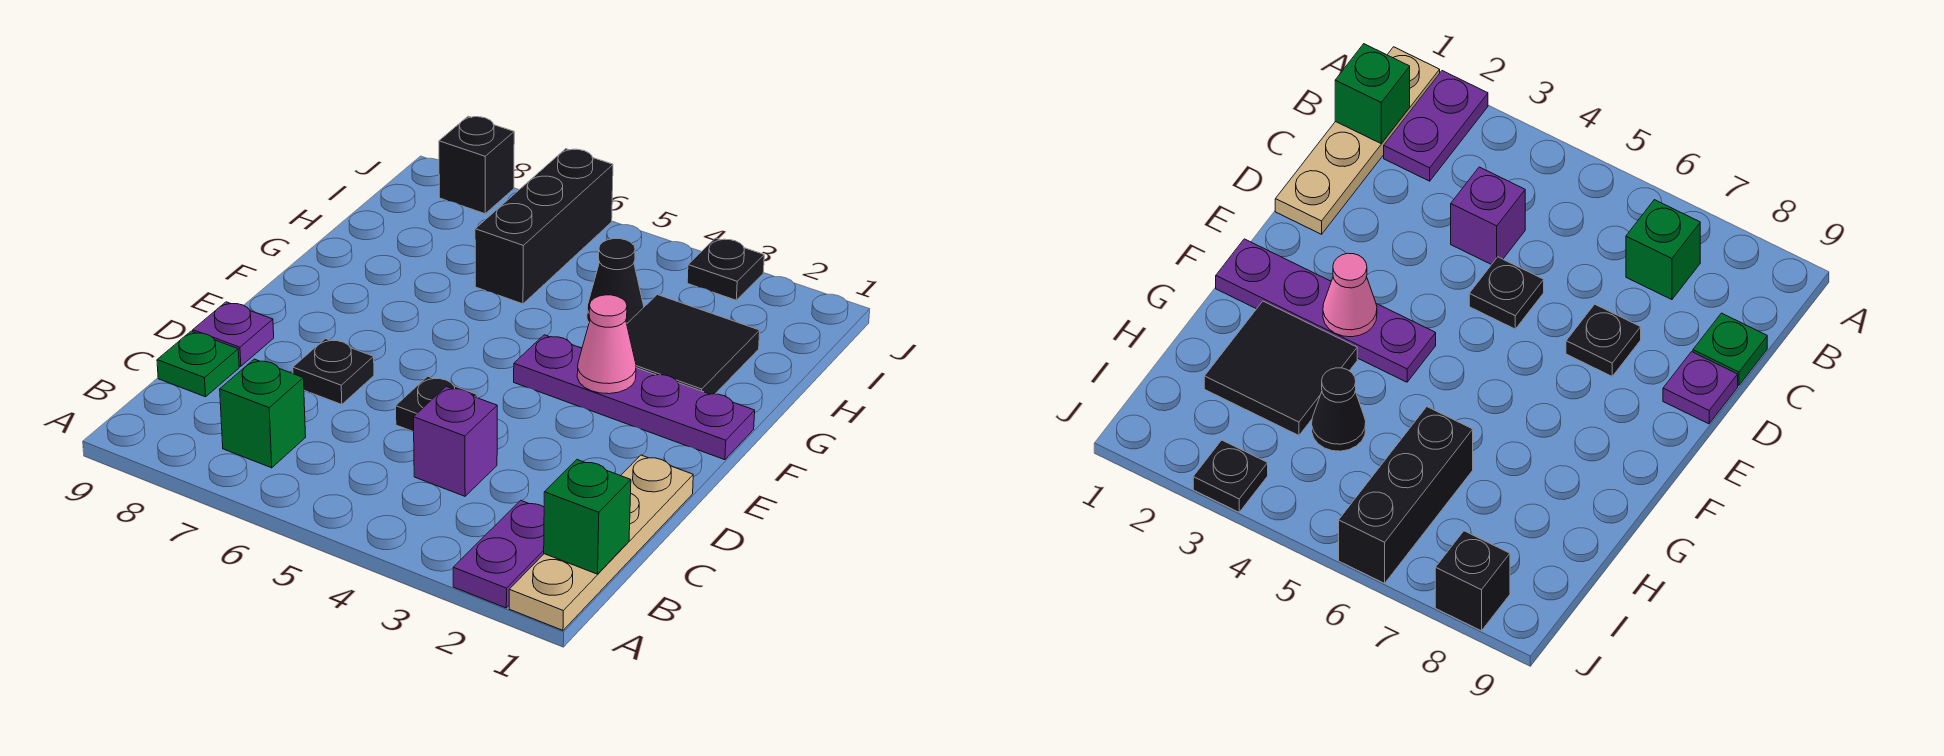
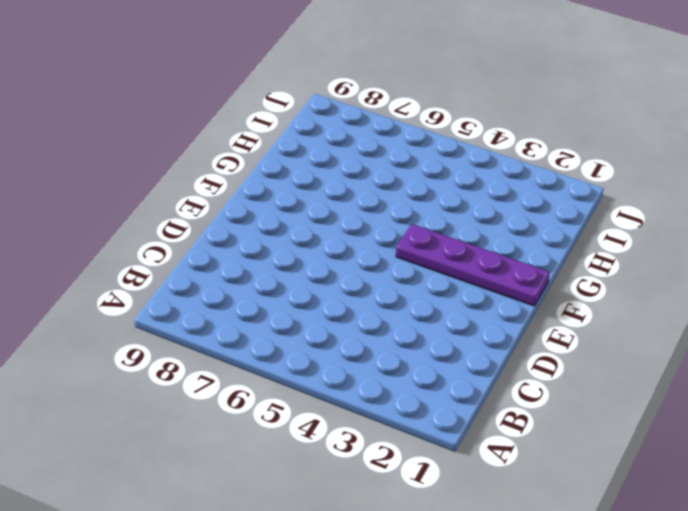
none -> tan plate A1:D1 level 1
none -> purple plate A2:B2 level 1
none -> green brick B7 level 1

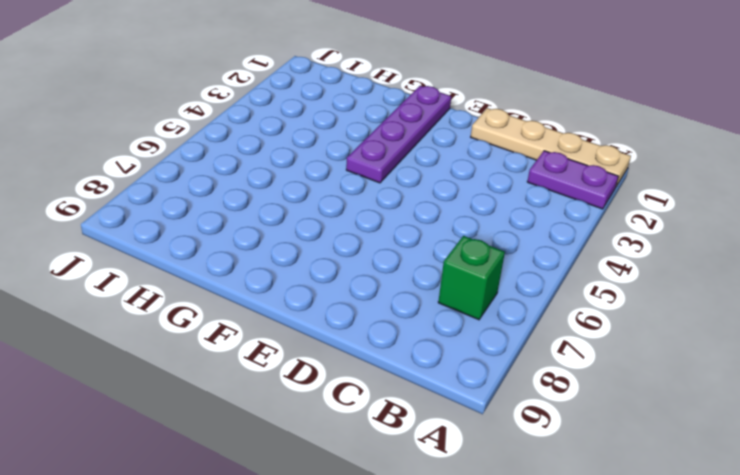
none -> purple brick C4 level 1
none -> green plate C9 level 1
none -> black plate D5 level 1

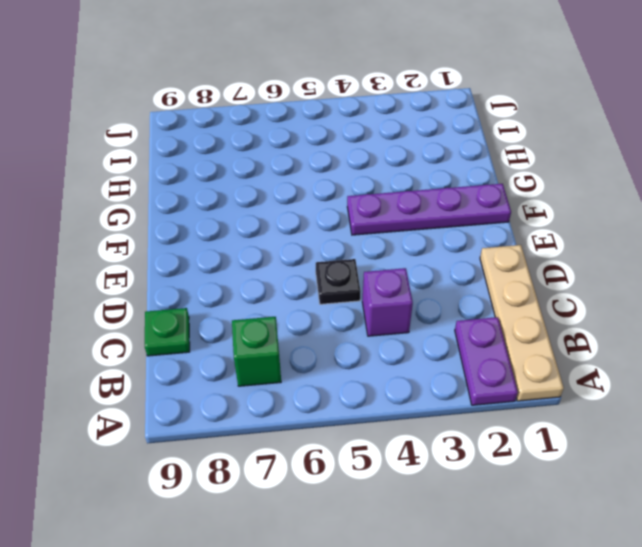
none -> black plate D7 level 1
none -> purple plate D9 level 1
none -> black tile G2:H3 level 1

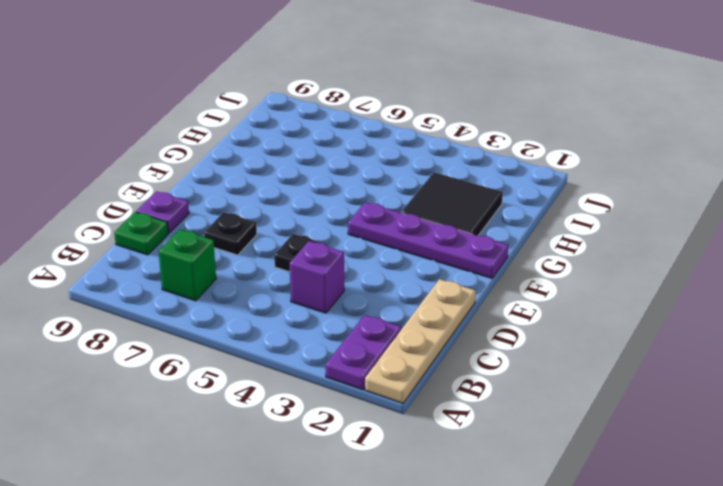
none -> black cone H4 level 1
none -> black brick H6:J6 level 1
none -> black plate J3 level 1

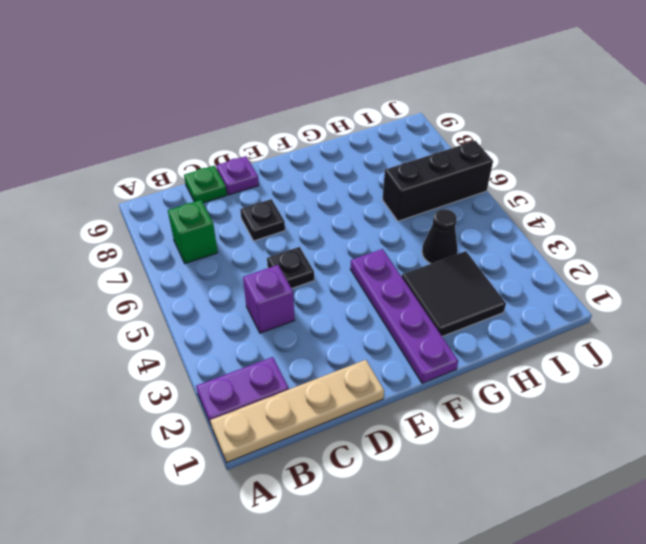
none -> black plate J3 level 1
none -> black brick J8 level 1
none -> green brick B1 level 2

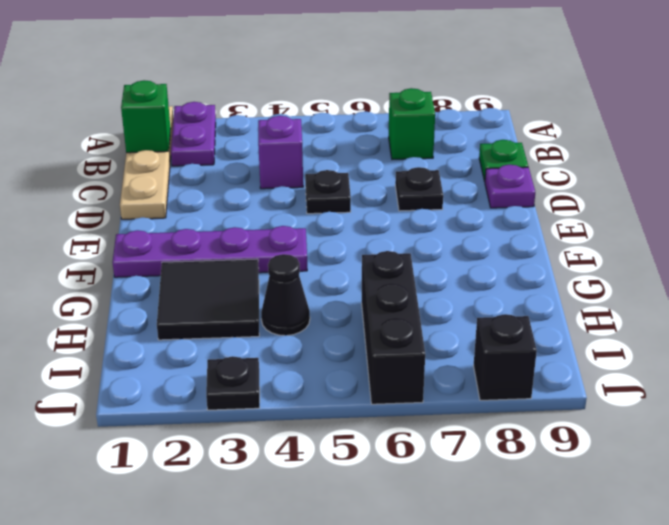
none -> pink cone F3 level 2

